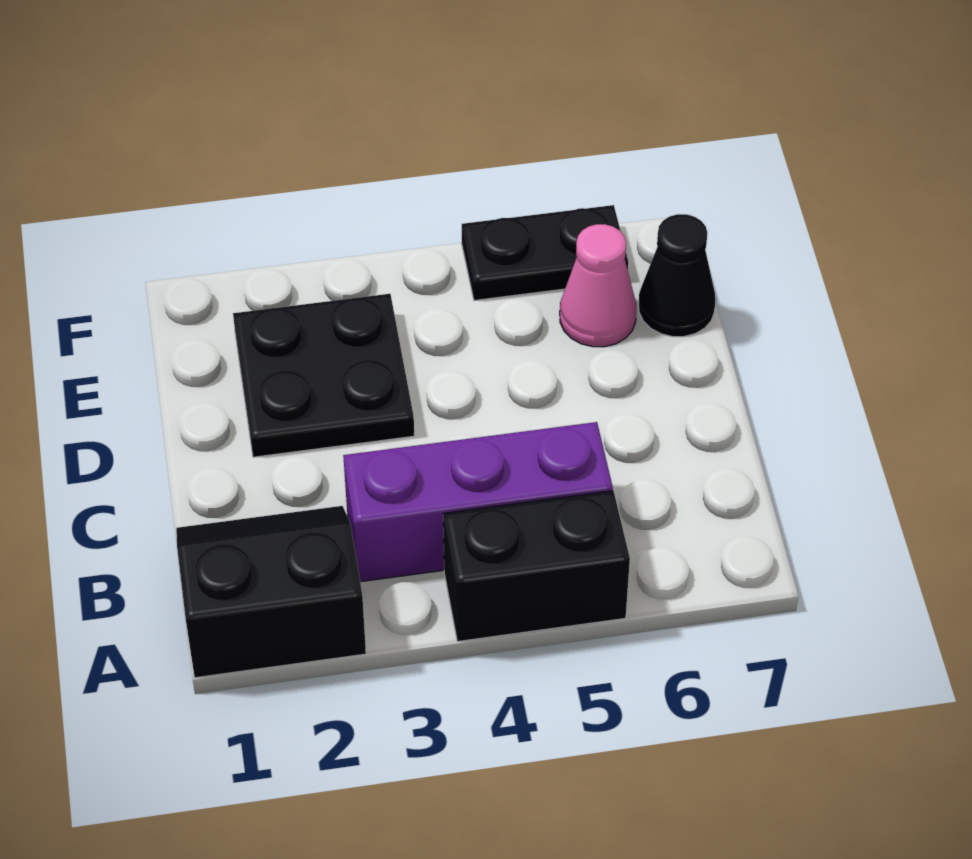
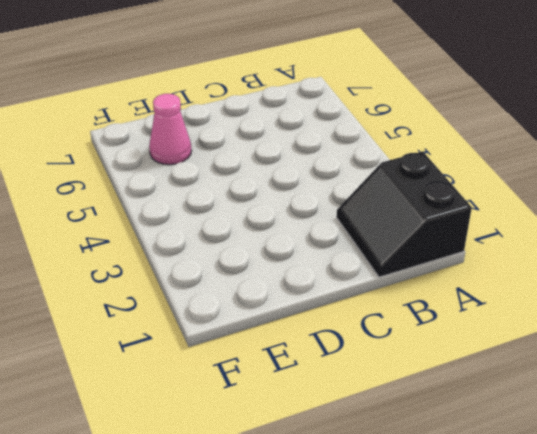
none -> black brick A4:A5 level 1
none -> purple brick B3:B5 level 1

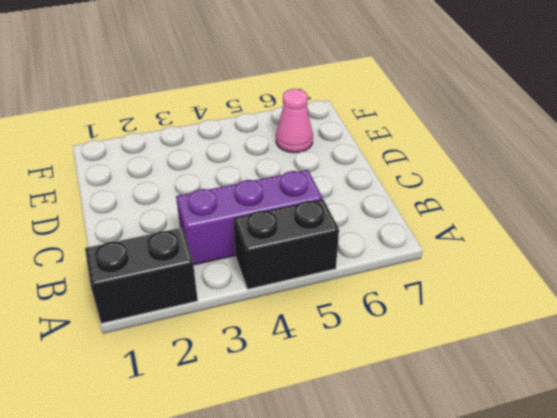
none -> black plate D2:E3 level 1
none -> black cone E7 level 1

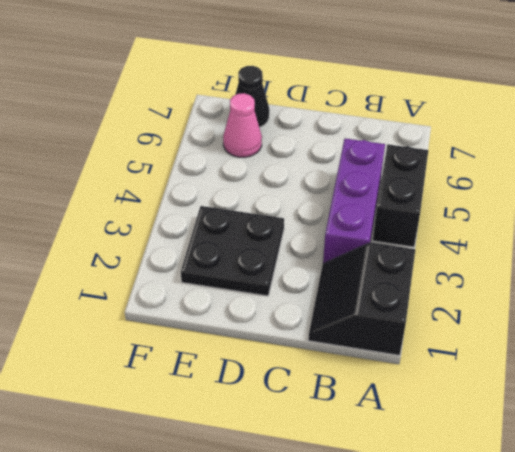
none -> black plate F5:F6 level 1

